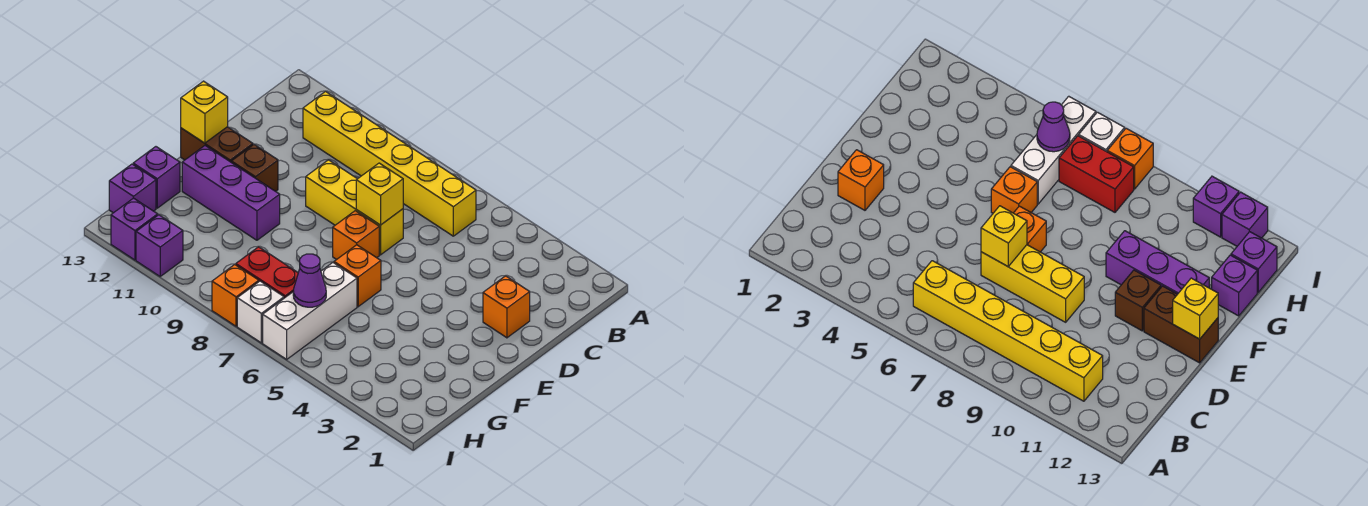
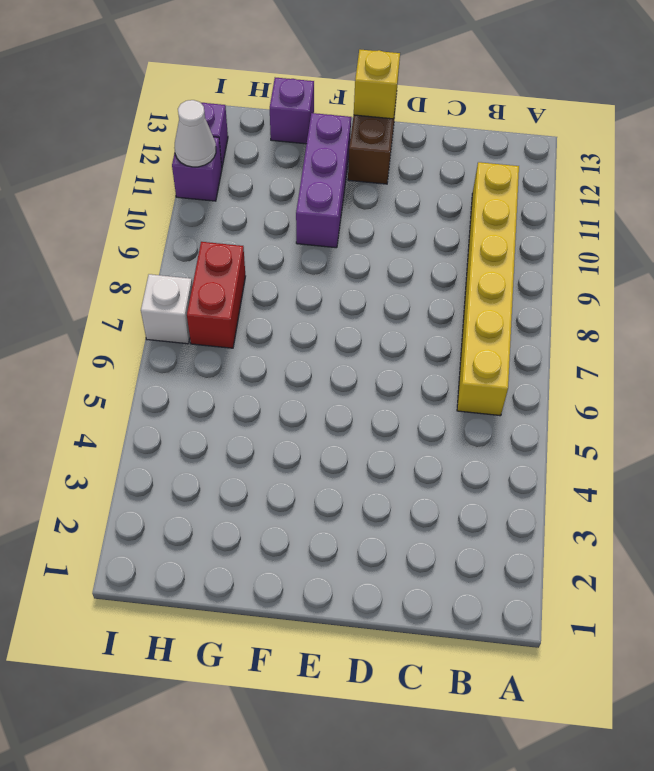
white cone I11 level 2 -> none
none -> orange brick D2 level 1
none -> yellow brick D7:D9 level 1
none -> orange brick E7 level 1

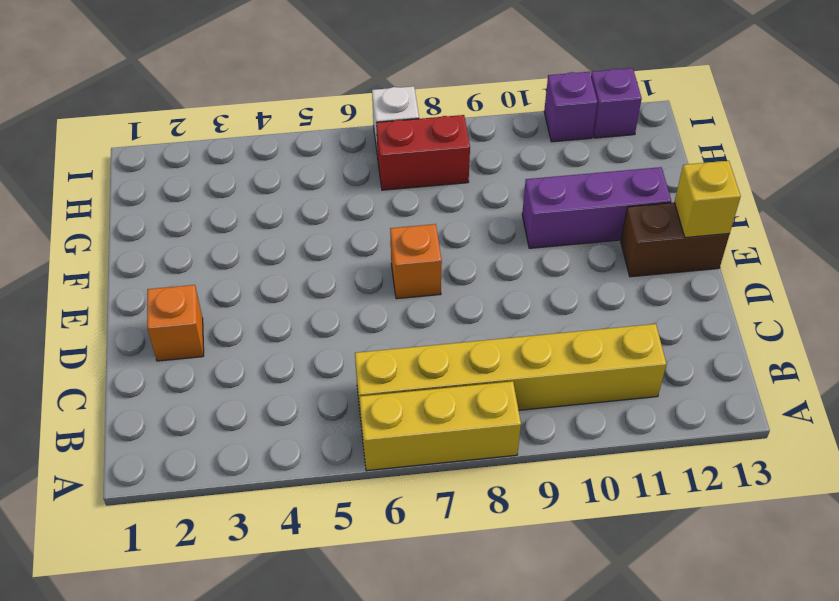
yellow brick A6:A8 level 1 -> yellow brick D7:D9 level 1
none -> brown brick E11 level 1
none -> orange brick F6 level 1
none -> white brick G6:I6 level 1

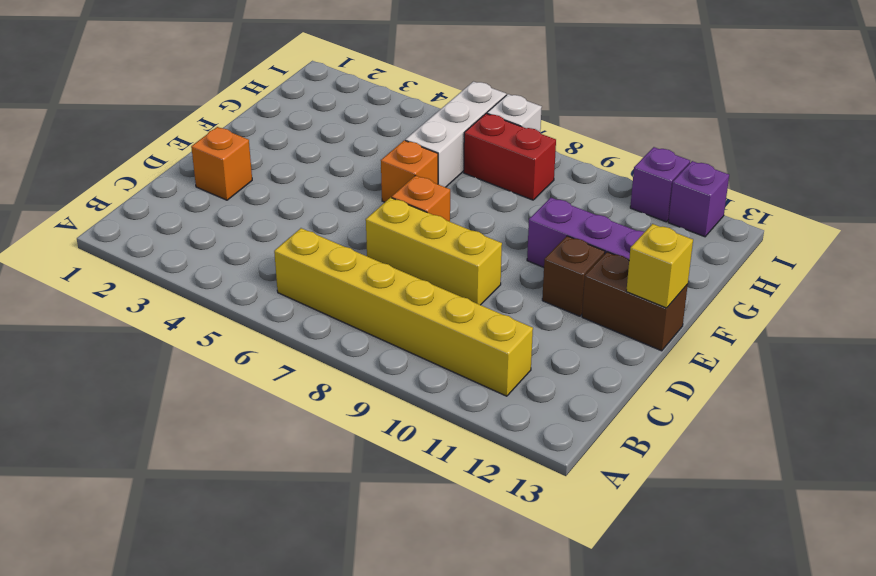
none -> purple brick G13 level 1
none -> purple brick H13 level 1
none -> orange brick I8 level 1

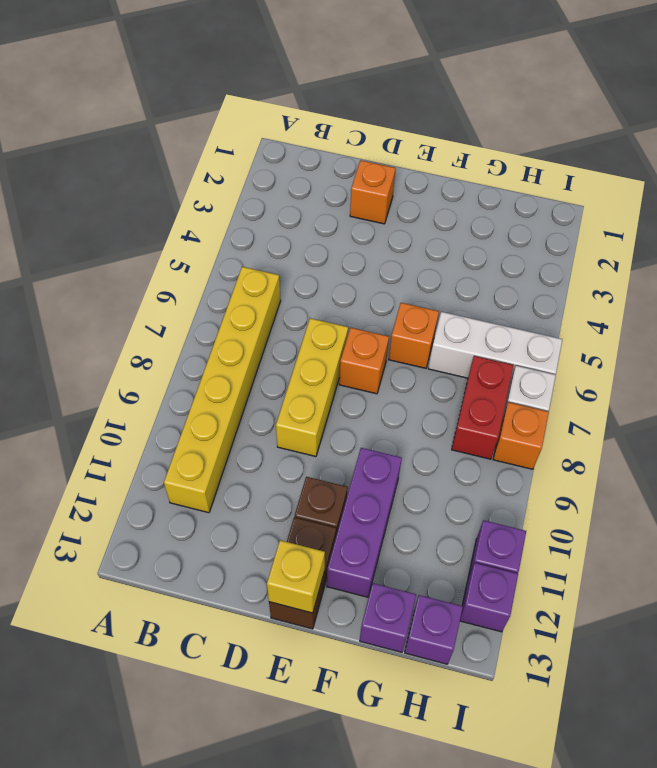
none -> yellow brick D7 level 2
none -> purple cone H6 level 2

